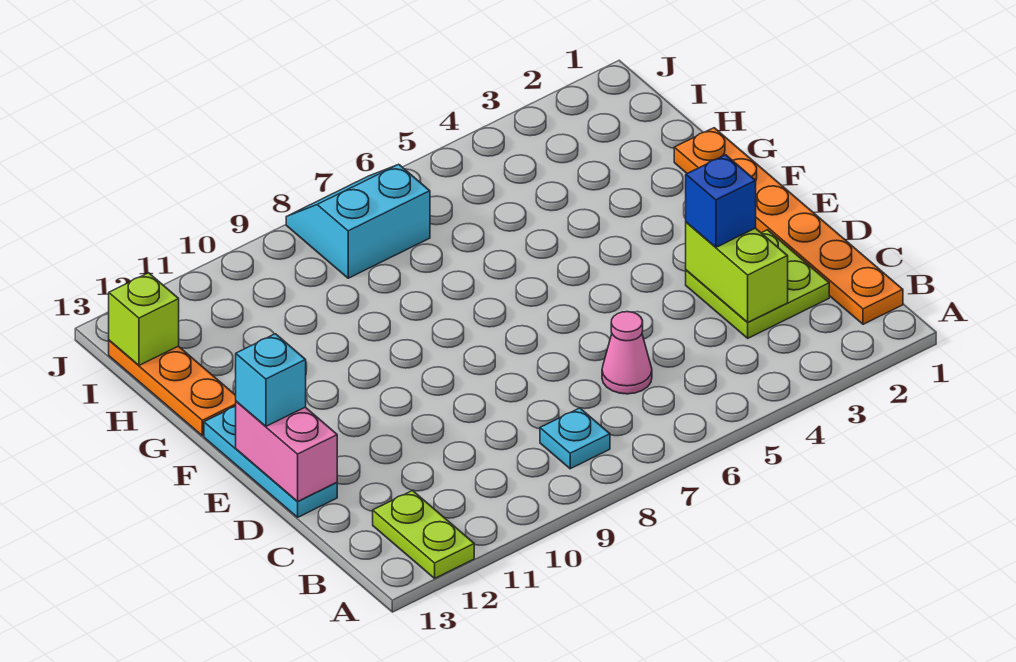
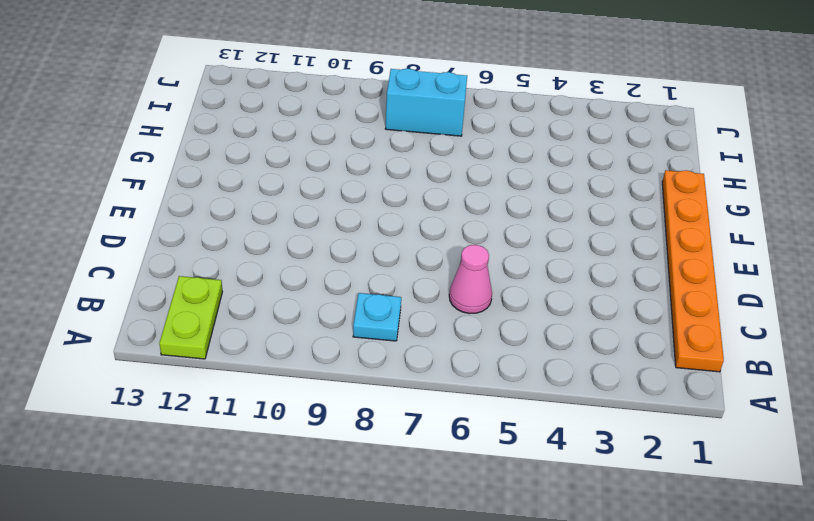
none -> lime plate C2:D3 level 1
none -> cyan plate D13:F13 level 1
none -> orange plate G13:I13 level 1

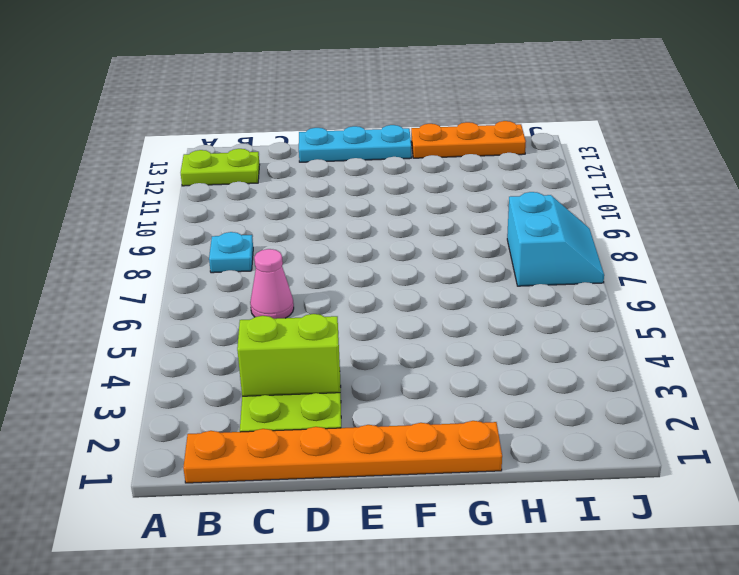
none -> pink brick D13:E13 level 2
none -> lime brick I13 level 2
none -> blue brick D3 level 3

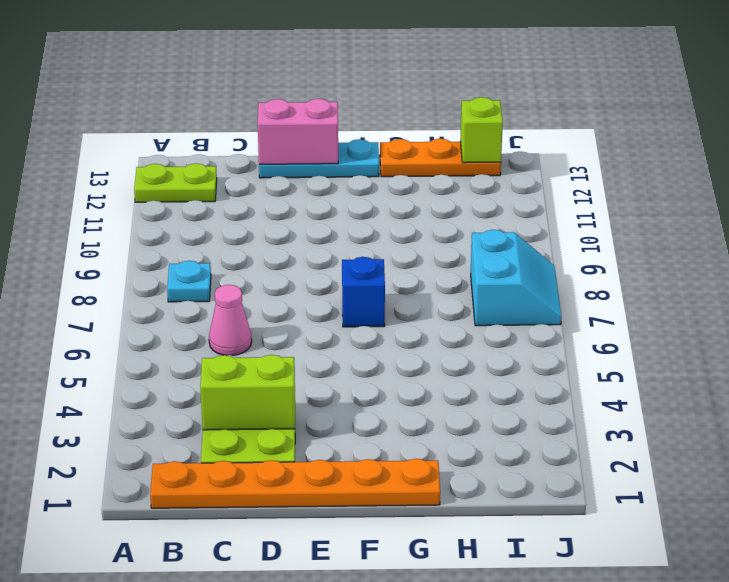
blue brick F7 level 1 -> blue brick D3 level 3
none -> cyan brick E13 level 3

